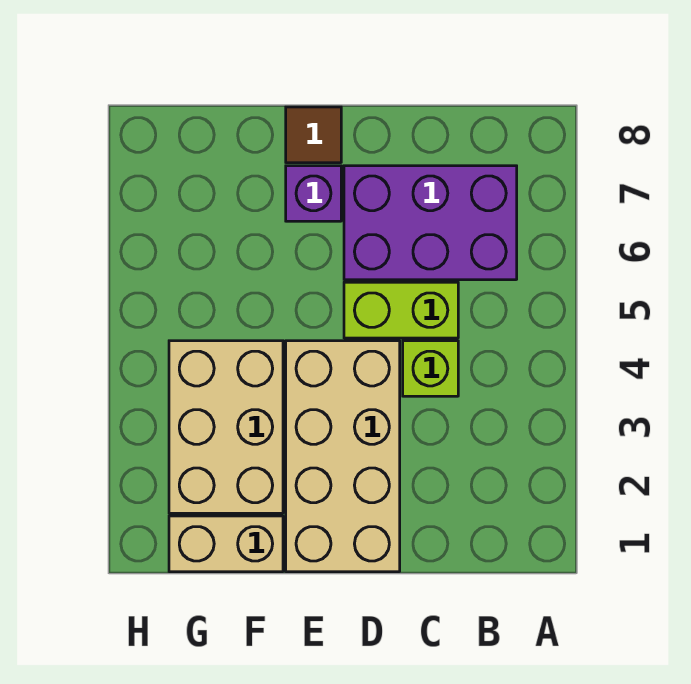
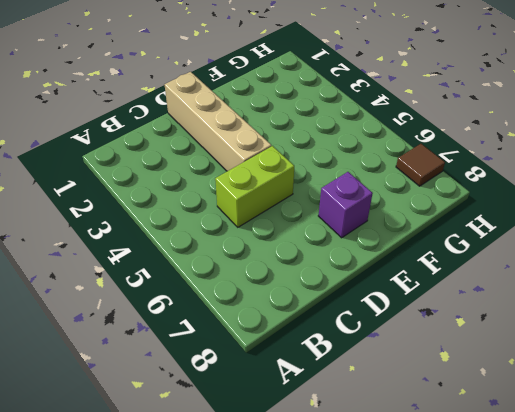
tan brick D1:D4 level 1 -> tan brick D1:E4 level 1
brown tile H7 level 1 -> brown tile E8 level 1
none -> purple brick B6:D7 level 1
none -> lime brick C4 level 1

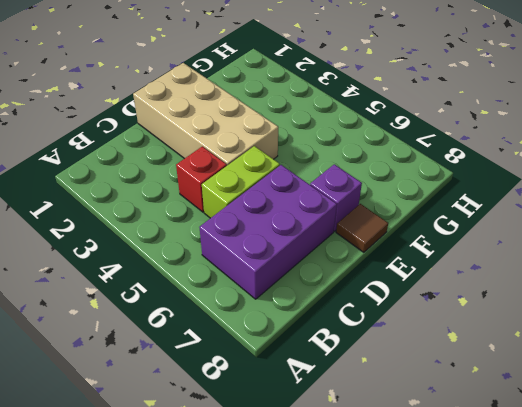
red brick C4 level 1 -> lime brick C4 level 1
none -> tan brick F1:G1 level 1
none -> tan brick F2:G4 level 1

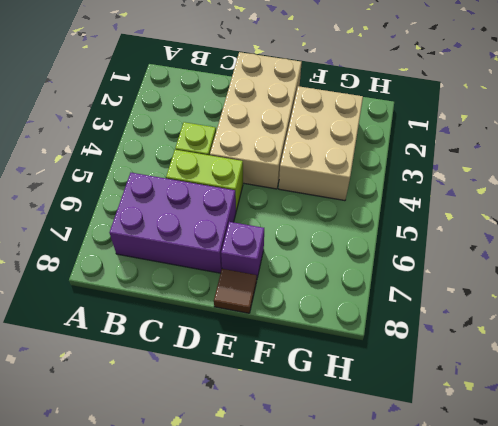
none -> tan brick F1:G1 level 1

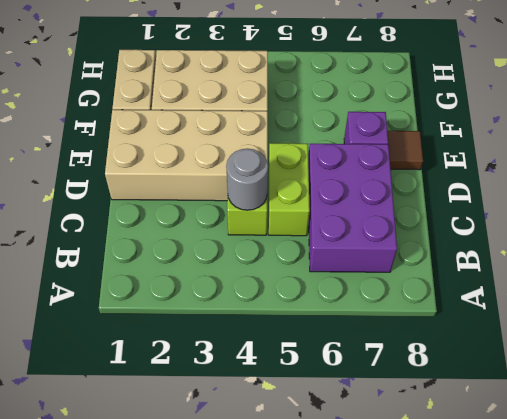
grey round brick C4 level 2 -> none

